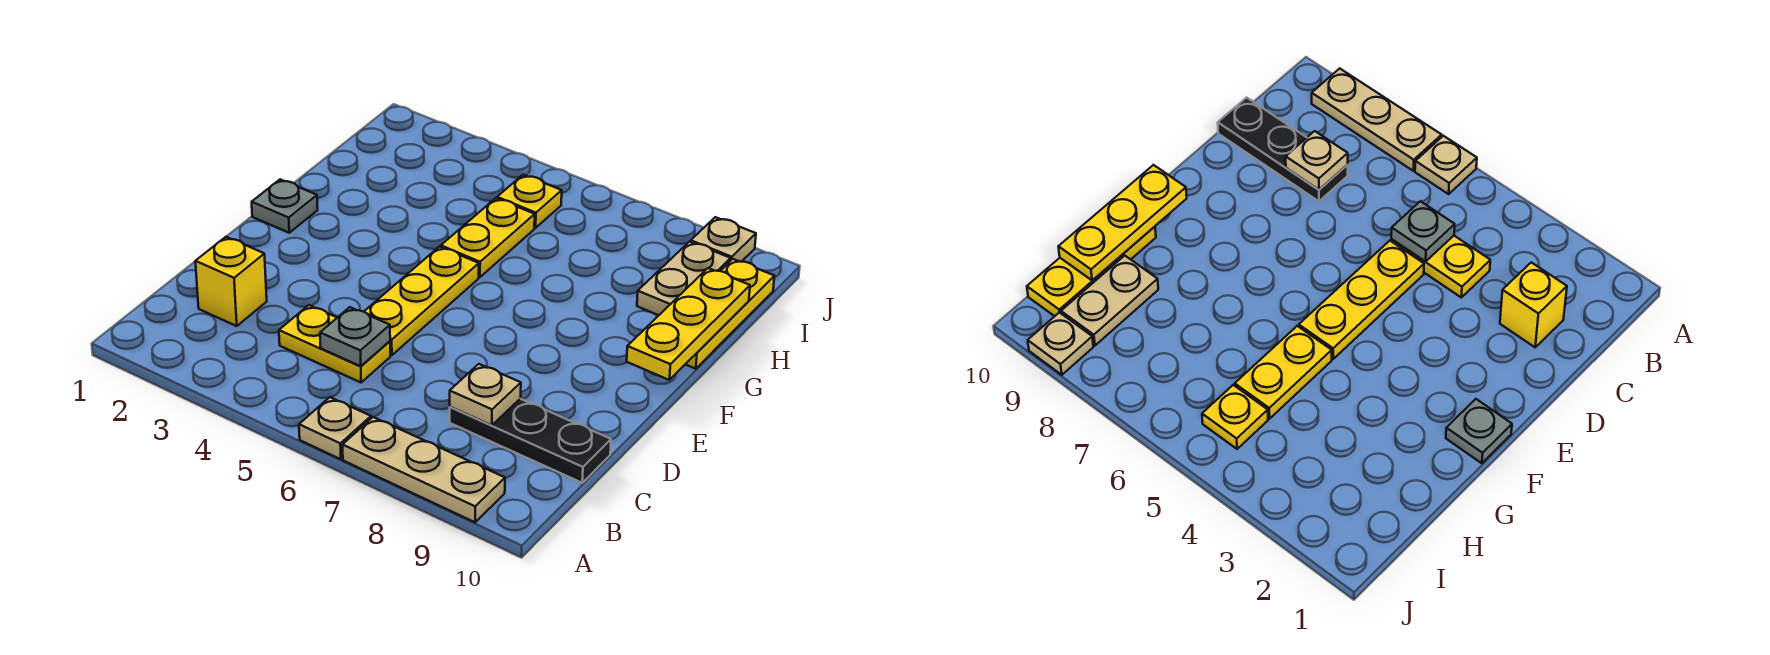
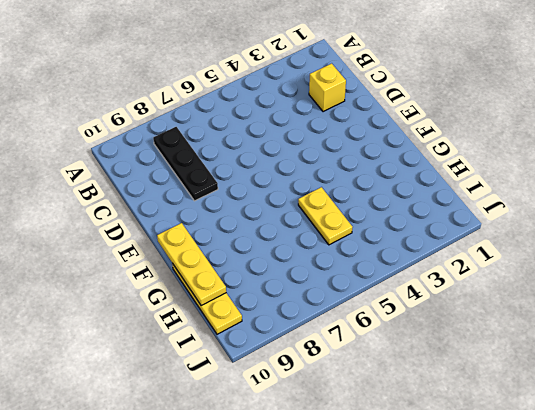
black plate B8:D8 level 1 -> black plate C8:C10 level 1
none -> tan plate A6 level 1
none -> tan plate A7:A9 level 1
none -> yellow plate C4:C5 level 1

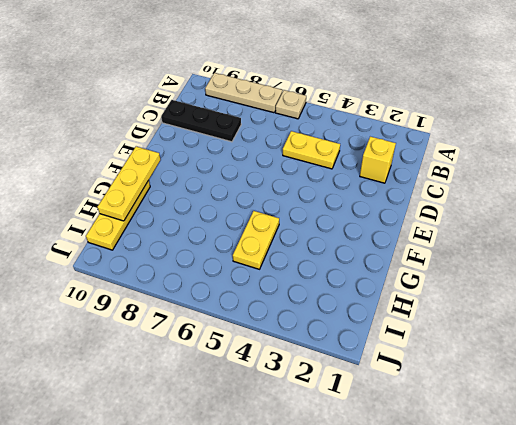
none -> yellow plate D5:F5 level 1
none -> grey plate F1 level 1
none -> tan plate H9:I9 level 1

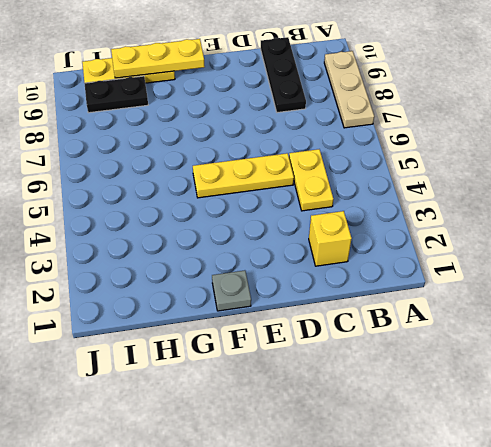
black plate H9:I9 level 1 -> tan plate H9:I9 level 1
none -> tan plate A6 level 1
none -> yellow plate G5:H5 level 1
none -> yellow plate I5 level 1

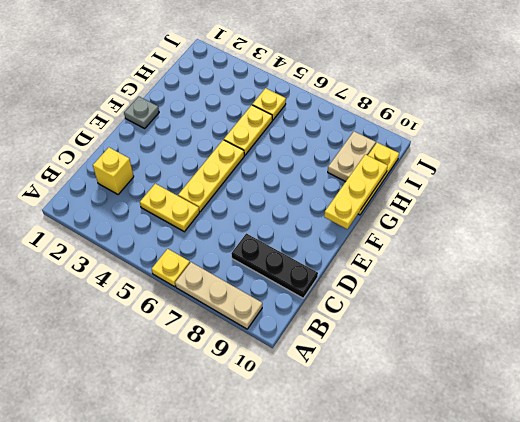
yellow plate A6 level 1 -> tan plate A6 level 1
none -> tan plate J9 level 1
none -> grey plate C5 level 2
none -> tan plate C8 level 2

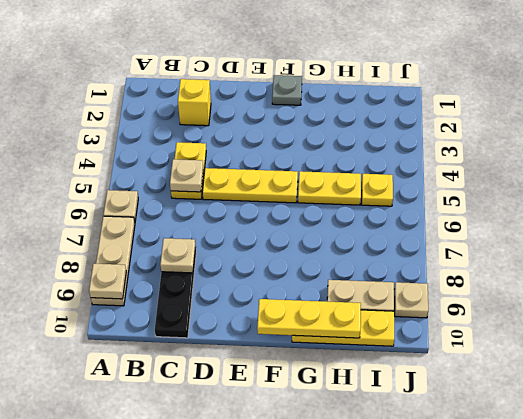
tan plate A9 level 2 -> none
tan plate C5 level 2 -> grey plate C5 level 2

